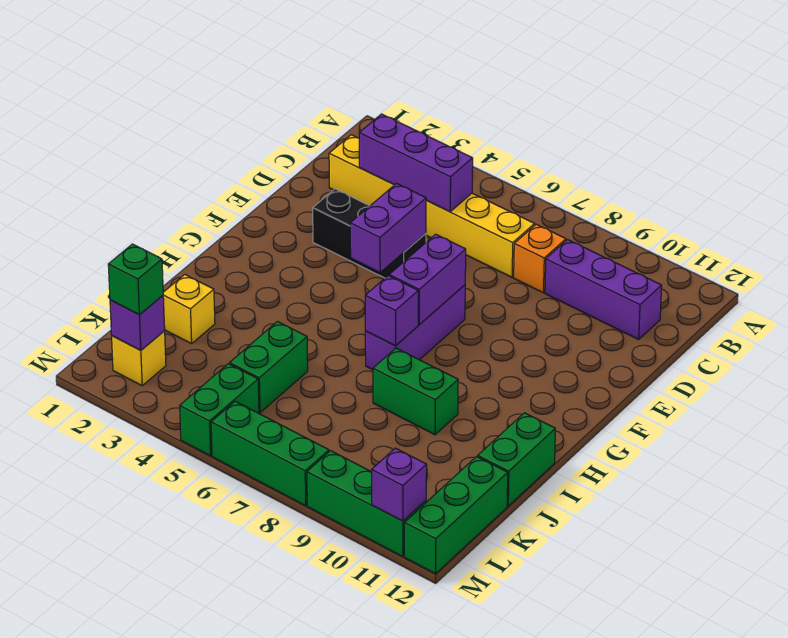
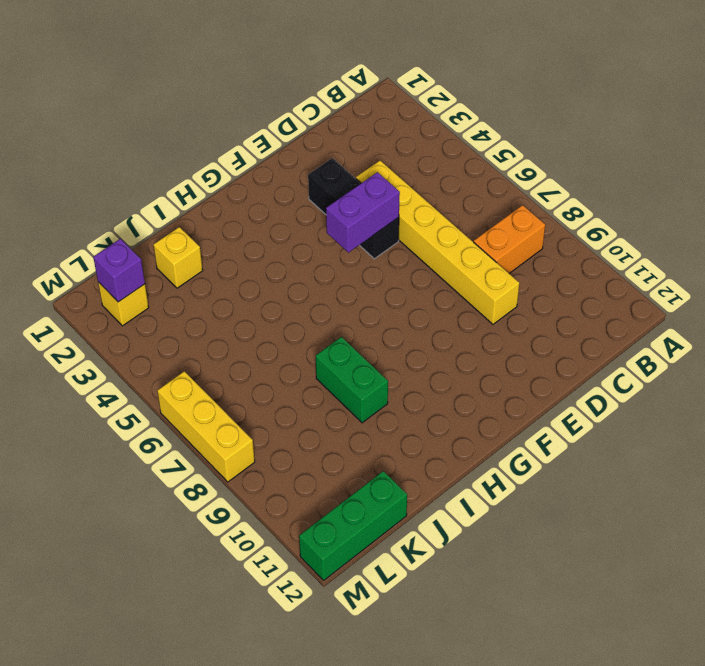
orange brick B8:C8 level 1 -> orange brick C8 level 1
yellow brick D4:D9 level 1 -> yellow brick C2:C7 level 1
yellow brick M6:M8 level 1 -> green brick M6:M8 level 1
none -> purple brick C9:C11 level 1
none -> purple brick F7:H7 level 1
none -> green brick I12:J12 level 1

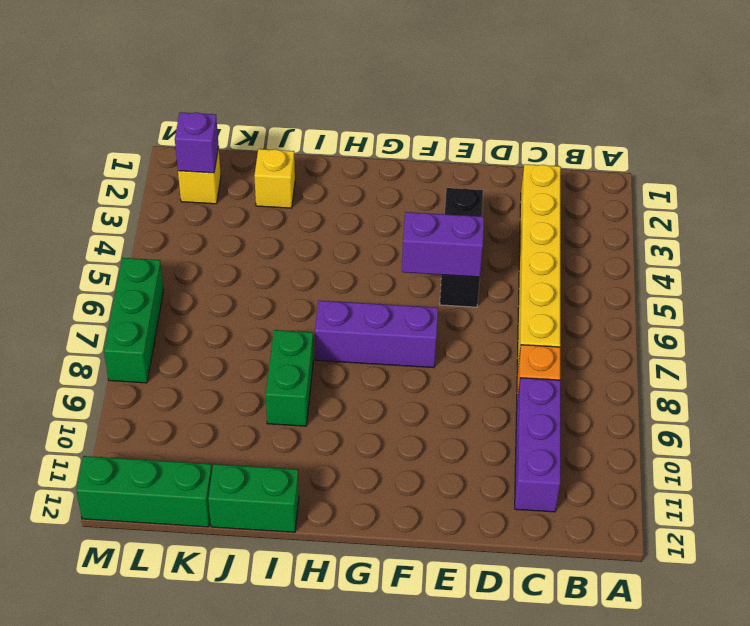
none -> green brick J5:K5 level 1
none -> green brick L5:M5 level 1
none -> green brick M9:M11 level 1

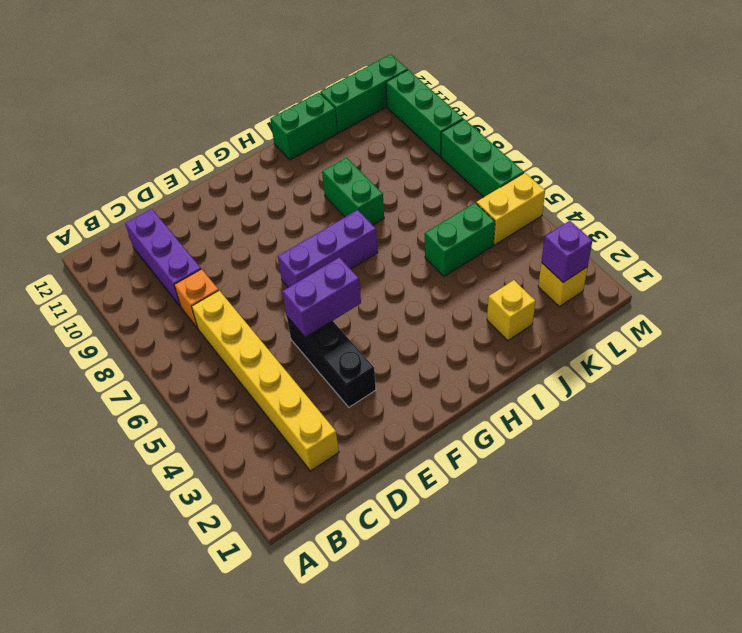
yellow brick L5:M5 level 1 -> green brick L5:M5 level 1
none -> purple brick C3:C5 level 2
none -> purple brick F7:G7 level 2
none -> purple brick H7 level 2

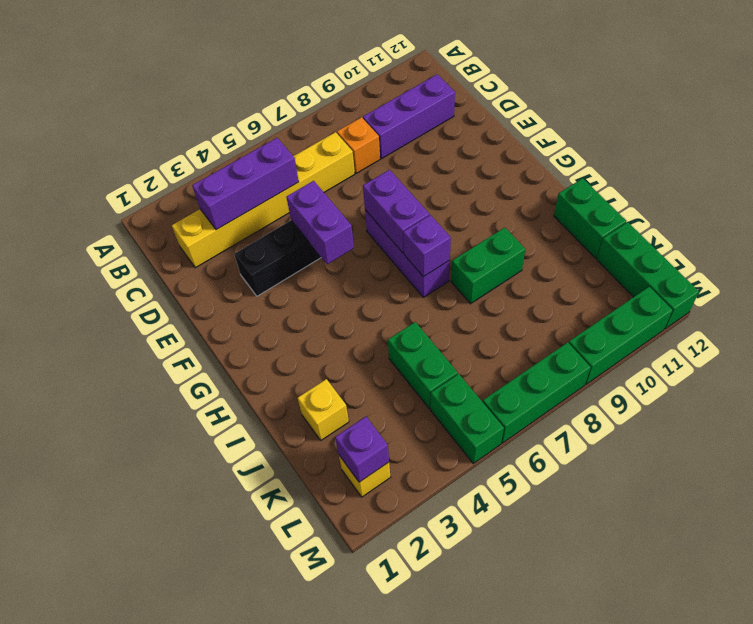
none -> purple brick M11 level 2
none -> green brick L2 level 3

